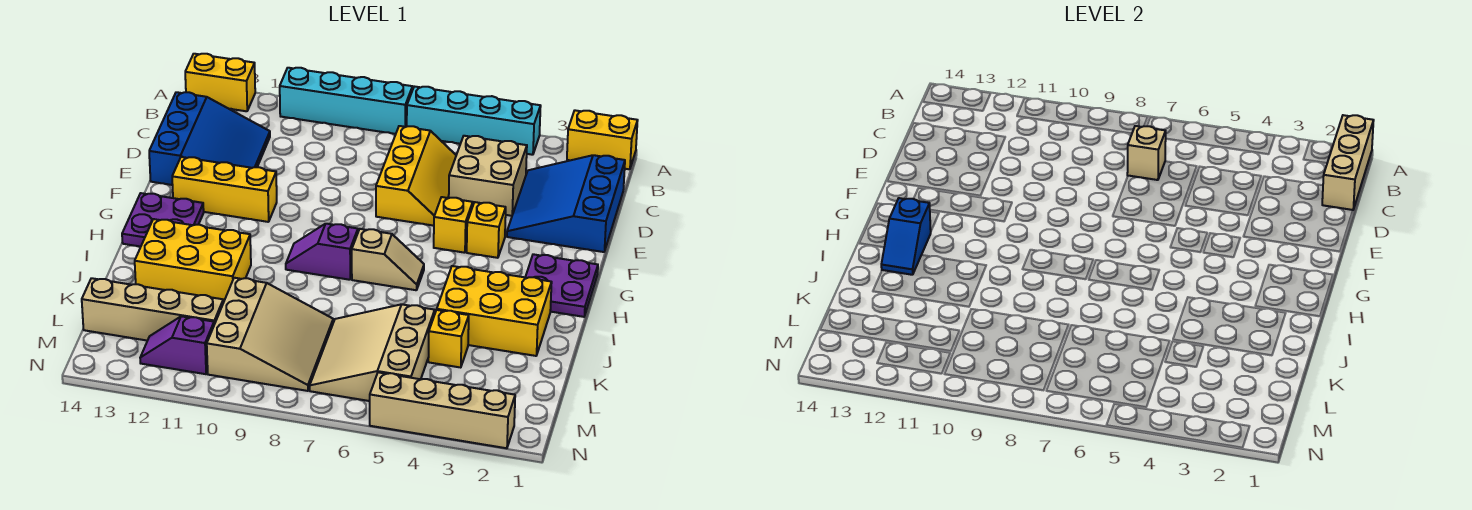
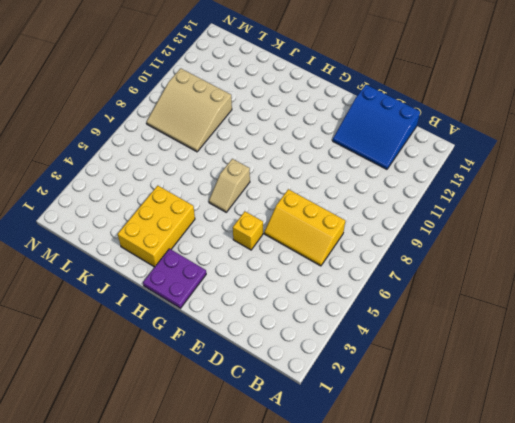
none -> yellow brick A1:A2 level 1
none -> cyan brick A4:A7 level 1
none -> cyan brick A8:A11 level 1

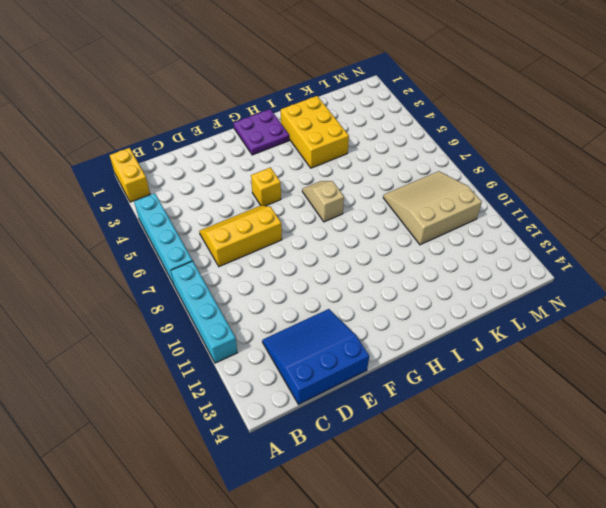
none -> yellow brick A13:A14 level 1
none -> blue slope C1:E3 level 1 top 1
none -> tan brick C4:D5 level 1

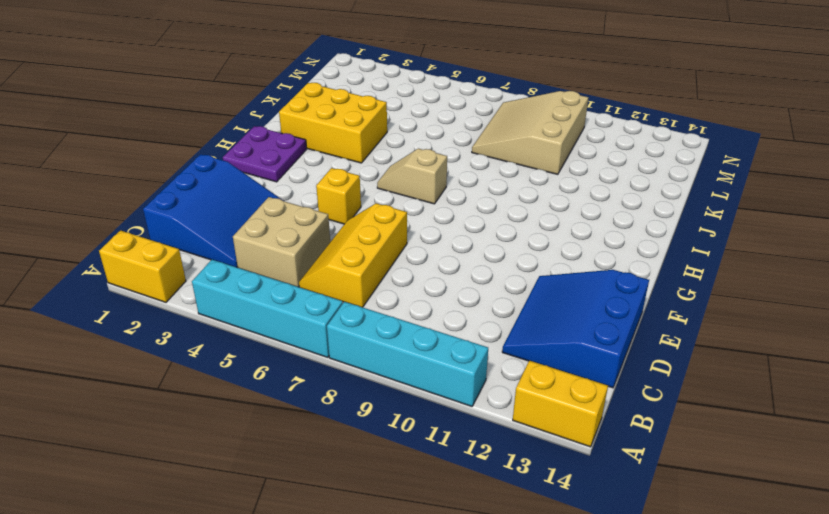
none -> yellow brick F4 level 1
none -> yellow brick F11:F13 level 1
none -> purple plate G13:H14 level 1

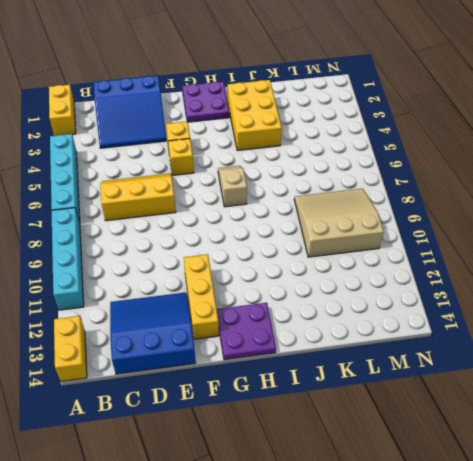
none -> tan brick C4:D5 level 1
none -> purple slope H8:H9 level 1 top 8
none -> yellow brick I11:J13 level 1

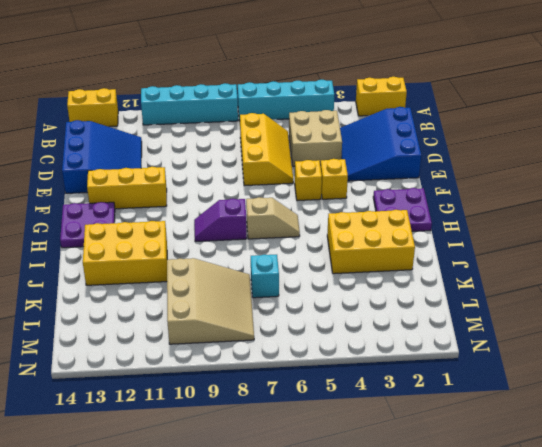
cyan brick K7 level 1 -> tan slope K5:M7 level 1 top 5
none -> yellow brick K4 level 1
none -> tan brick L11:L14 level 1
none -> purple slope M11:M12 level 1 top 11

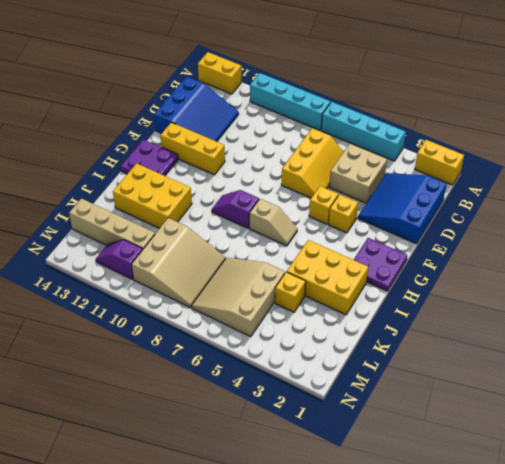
none -> tan brick N2:N5 level 1
none -> tan brick A1:C1 level 2
none -> tan brick C7 level 2

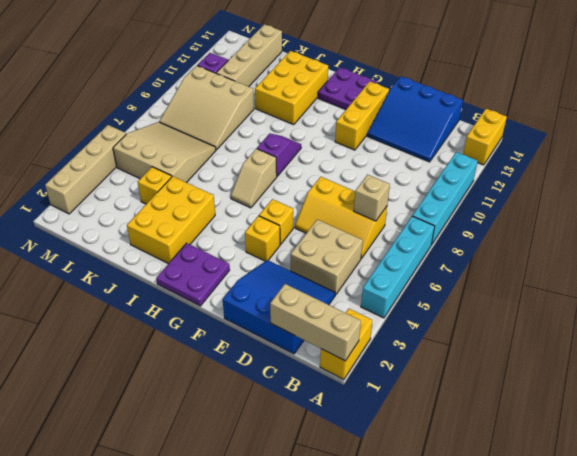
none -> blue slope H13:I13 level 2 top H

